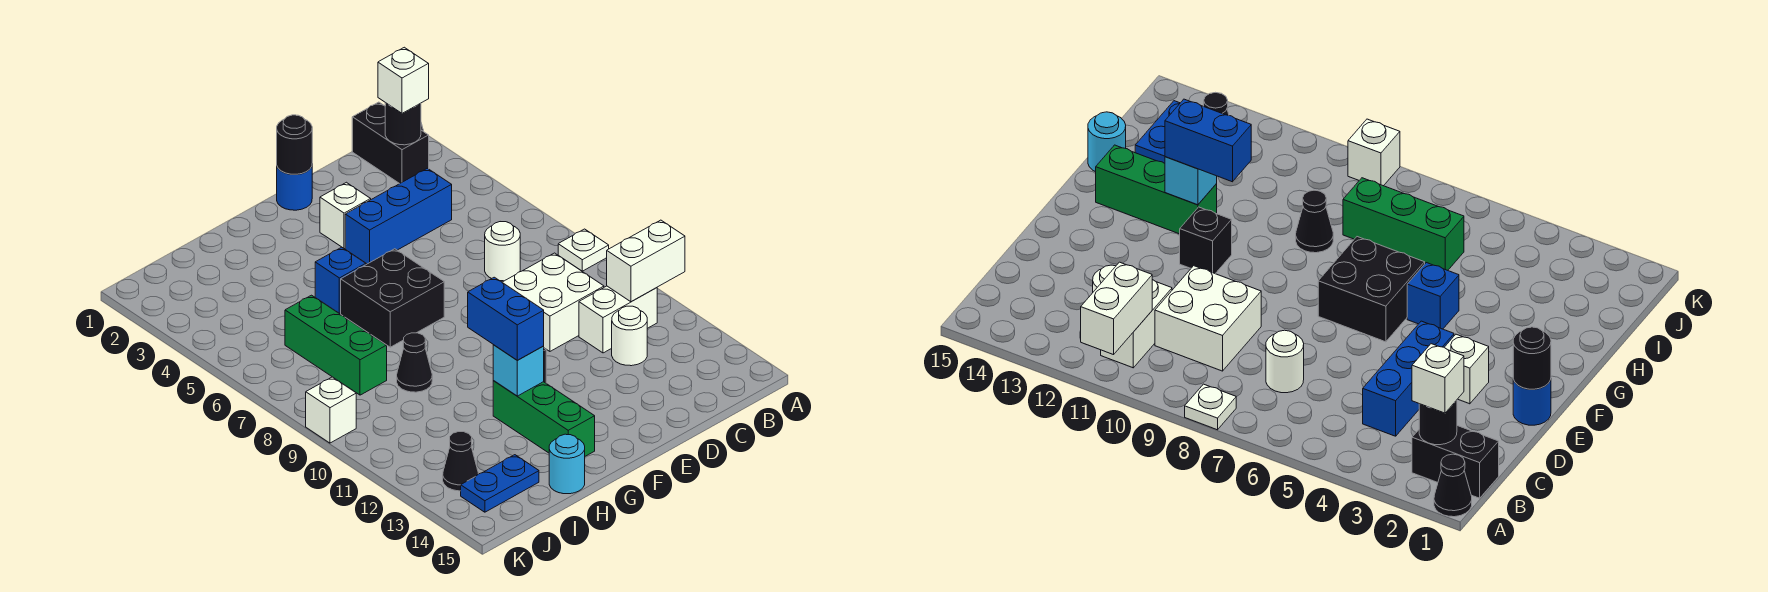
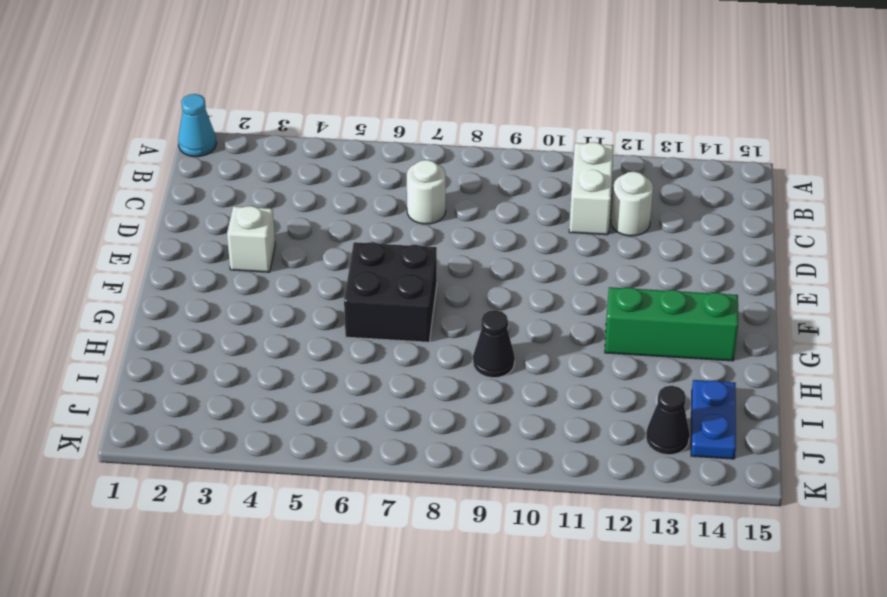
cyan cone A1 level 1 -> black cone A1 level 1
none -> white plate A8 level 1
none -> black brick B1:B2 level 1
none -> blue brick C4:E4 level 1

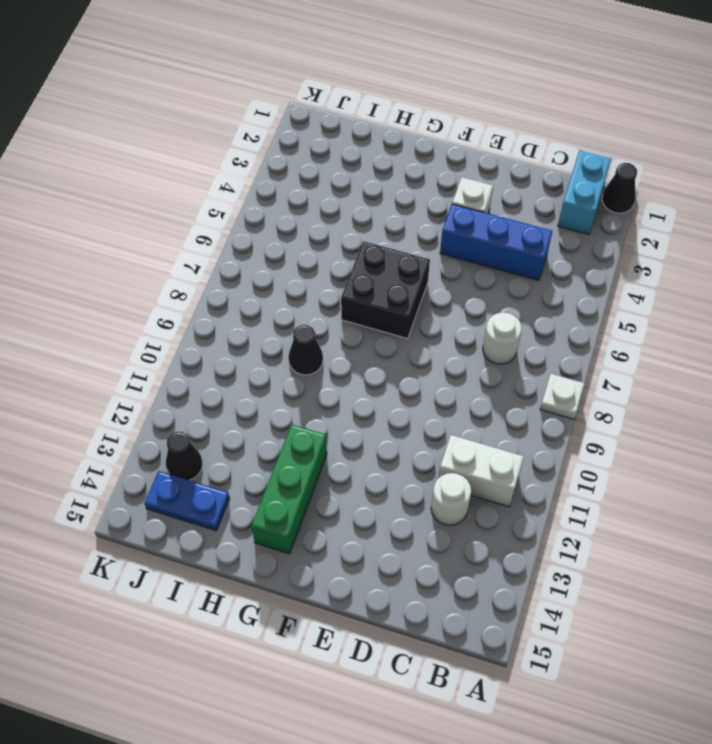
cyan brick B1:B2 level 1 -> black brick B1:B2 level 1
none -> white brick C9:D10 level 1
none -> blue round brick E1 level 1
none -> black brick F11 level 1

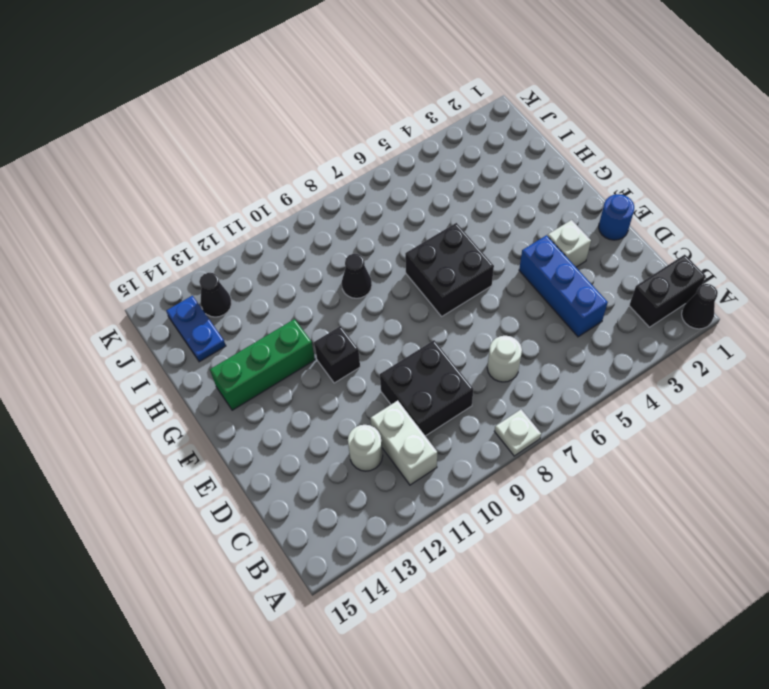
black brick C9:D10 level 1 -> white brick C9:D10 level 1
none -> blue brick G5 level 1
none -> cyan round brick H15 level 1
none -> green brick I6:I8 level 1

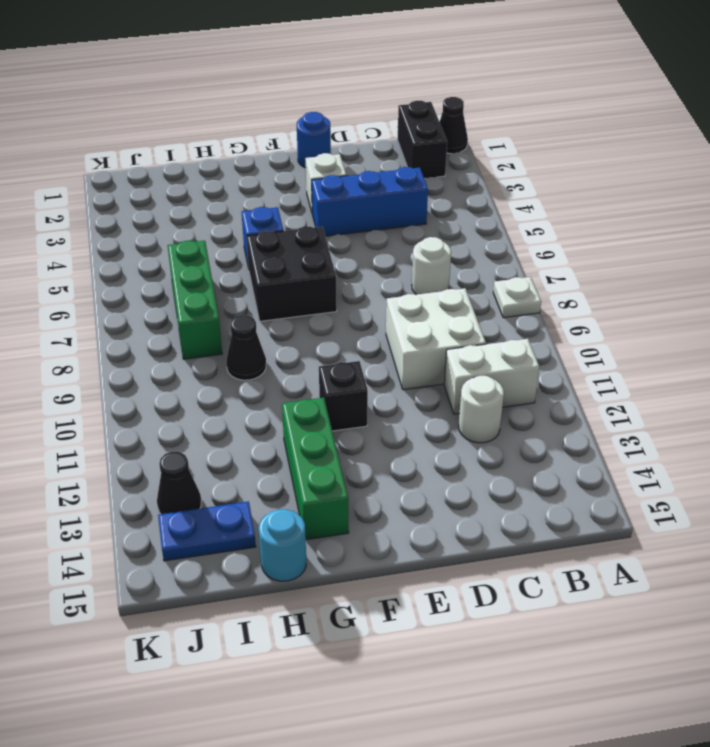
none -> white brick K9 level 1
none -> white brick A11:B11 level 2
none -> black round brick B2 level 2

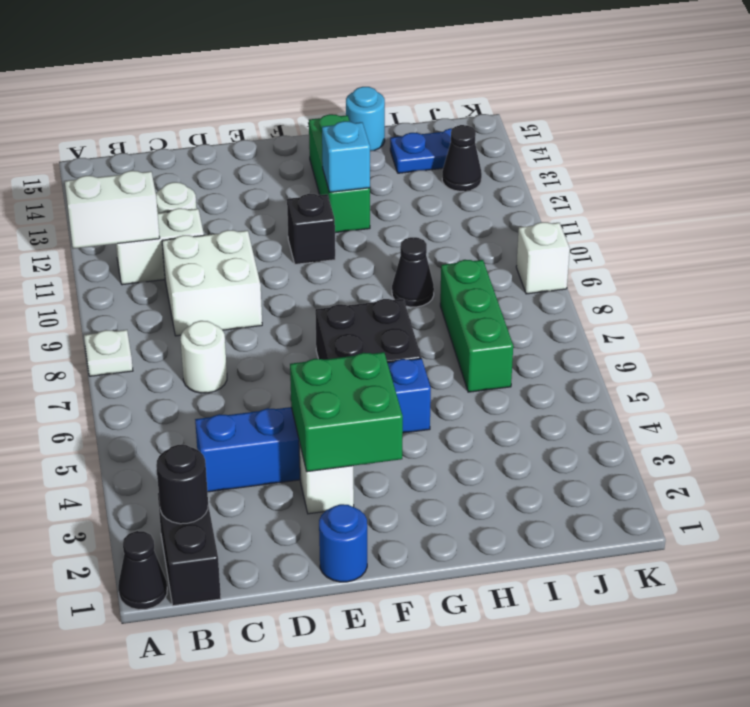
green brick E3:F4 level 2 -> none
none -> black round brick E1 level 2
none -> white brick B2 level 3
none -> blue brick G11:G12 level 3

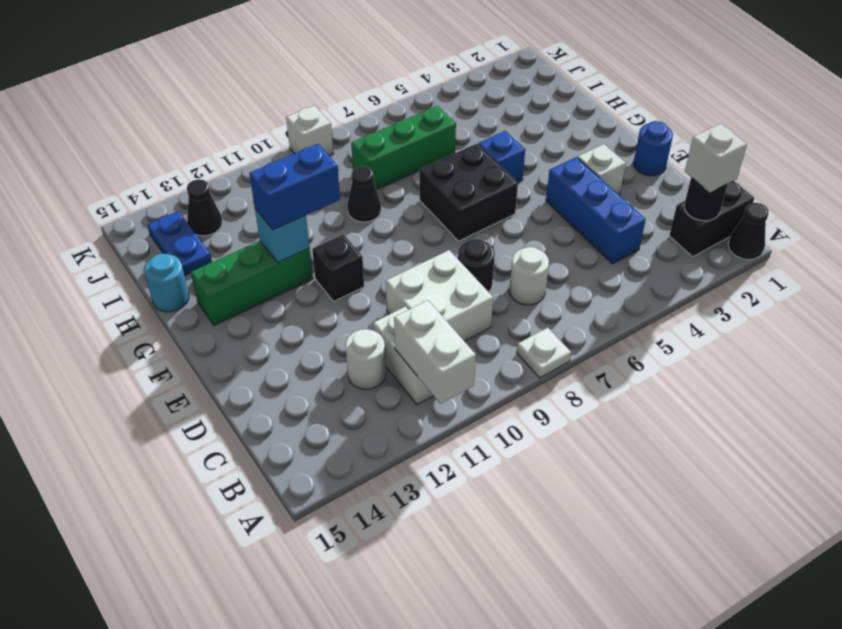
black round brick D8 level 1 -> black round brick E1 level 2

